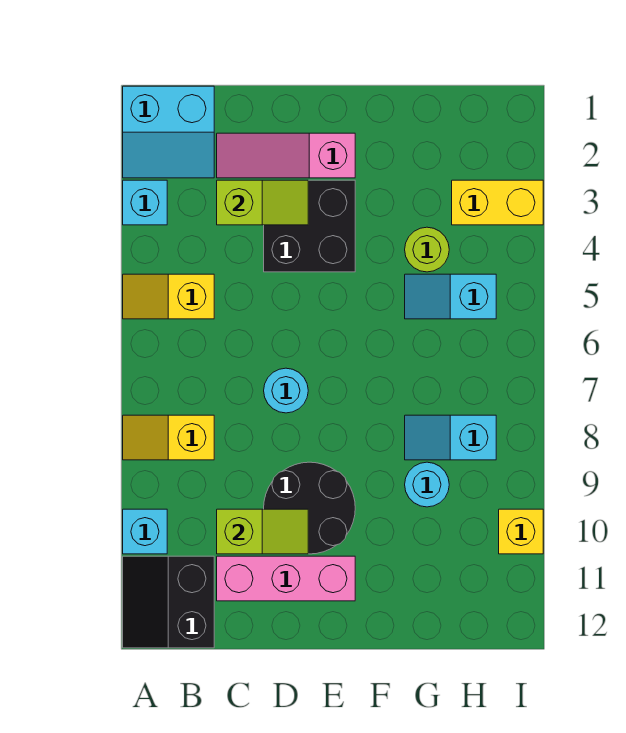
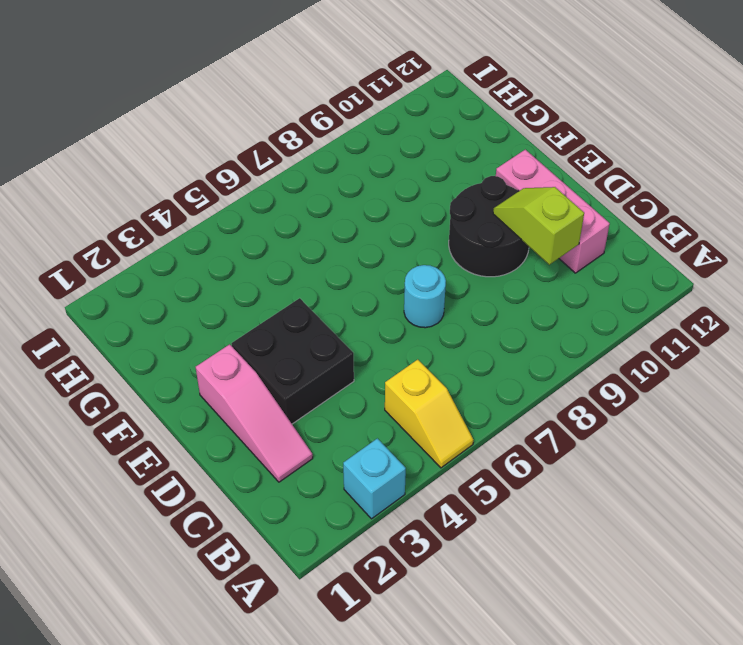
none -> cyan slope A1:B2 level 1 top 1
none -> yellow slope A8:B8 level 1 top B
none -> cyan brick A10 level 1

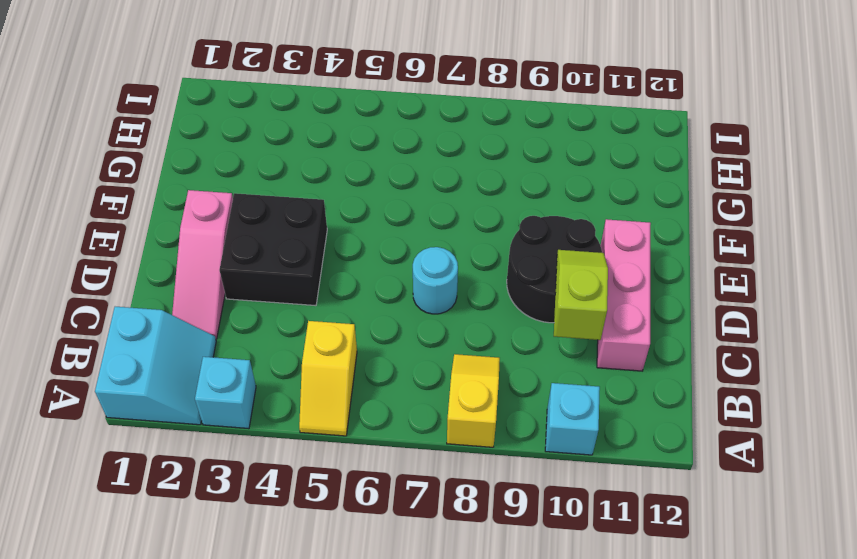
yellow slope A8:B8 level 1 top A -> yellow slope A8:B8 level 1 top B
none -> black slope A11:B12 level 1 top B
none -> lime round brick G4 level 1
none -> cyan slope G5:H5 level 1 top H

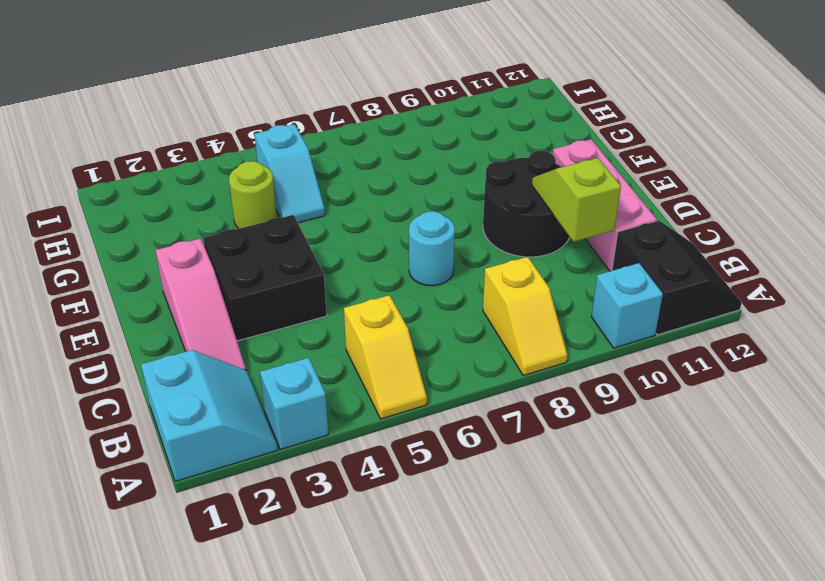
black slope A11:B12 level 1 top 11 -> black slope A11:B12 level 1 top B
none -> cyan slope G8:H8 level 1 top H
none -> cyan round brick G9 level 1
none -> yellow brick H3:I3 level 1

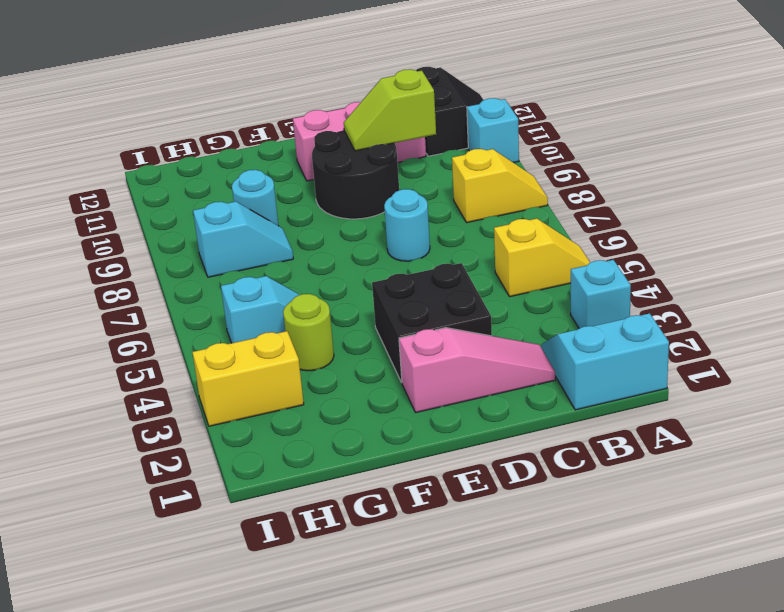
none -> yellow brick I10 level 1
none -> lime slope C3:D3 level 2 top C

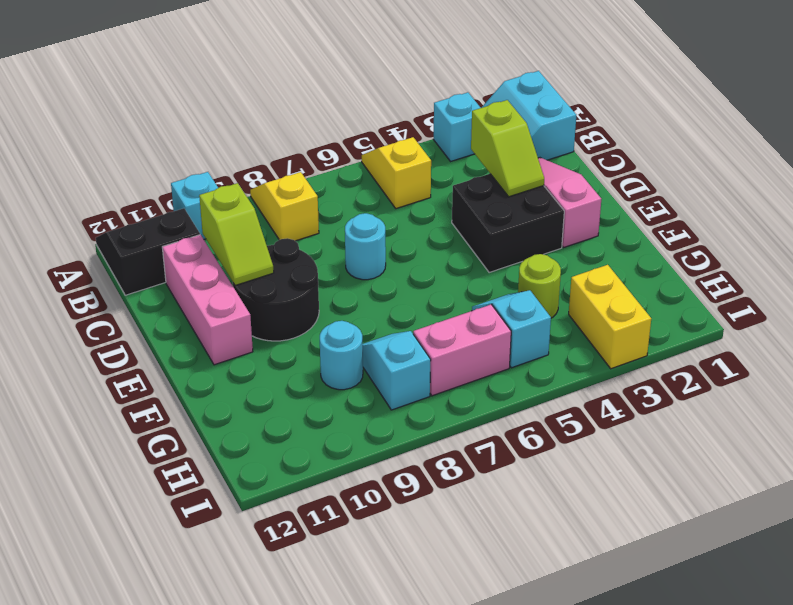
pink brick H6:H7 level 1 -> none
none -> yellow brick I10 level 1

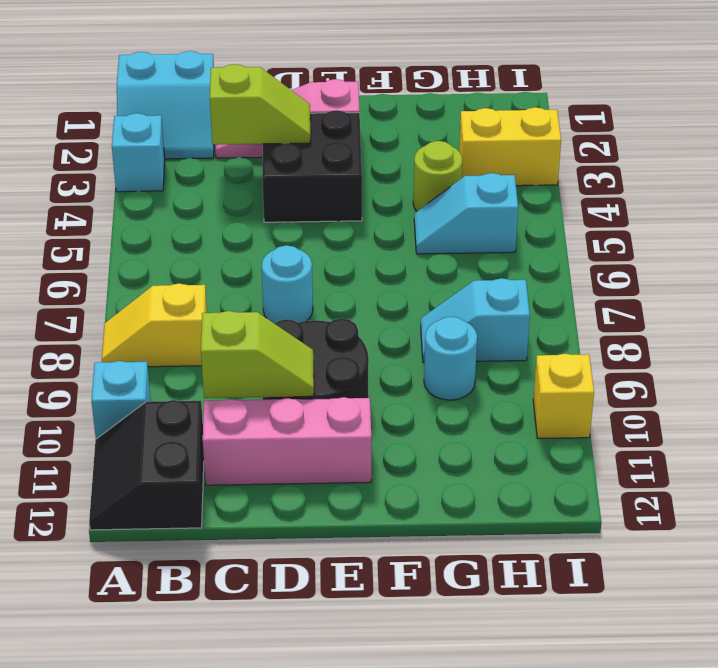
none -> yellow slope A5:B5 level 1 top B

